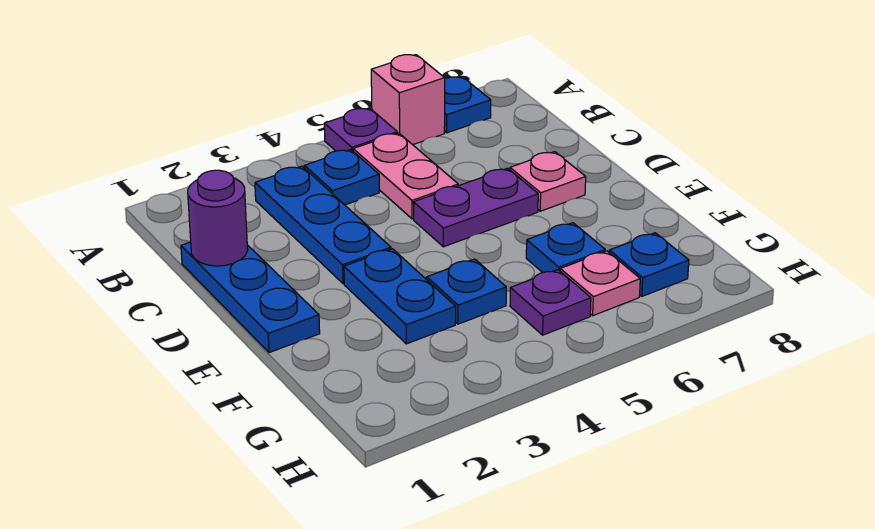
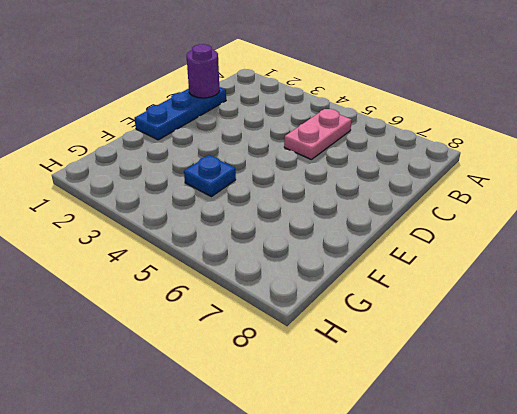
none -> purple plate A5 level 1
none -> pink brick A6 level 1
none -> blue plate A7 level 1

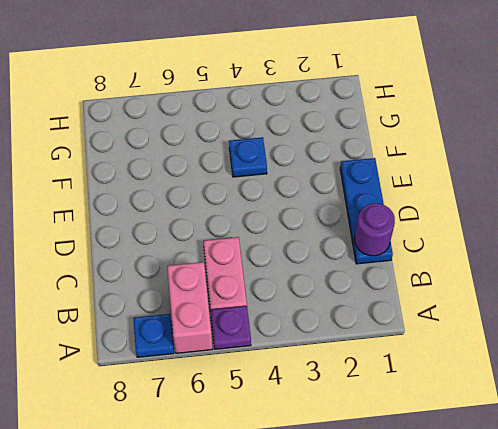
pink brick A6:B6 level 1 -> pink brick A6 level 1
none -> blue plate B3:D3 level 1
none -> blue plate B4 level 1
none -> purple plate D5:D6 level 1

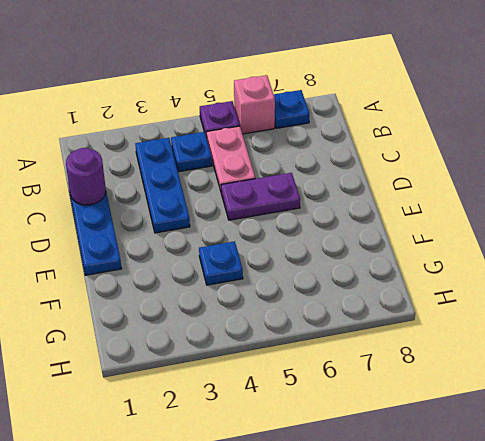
none -> pink plate D7 level 1
none -> blue plate E3:F3 level 1
none -> blue plate F6 level 1

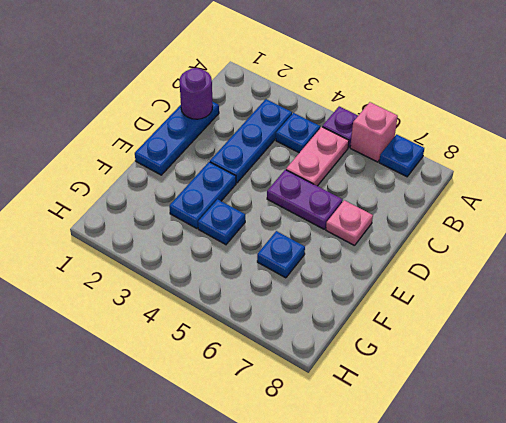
none -> purple plate G5 level 1
none -> pink plate G6 level 1
none -> blue plate G7 level 1

